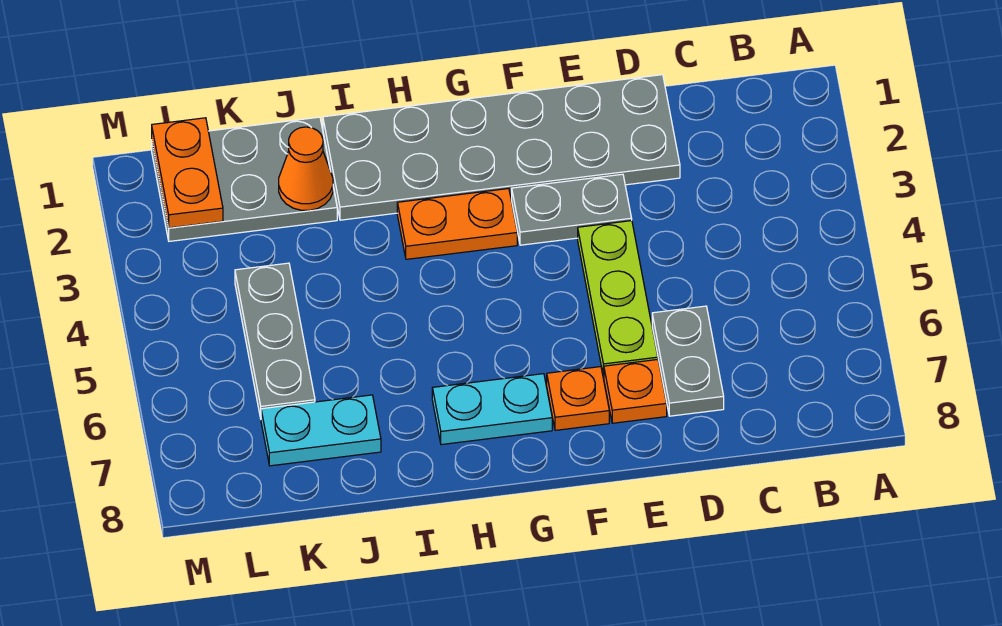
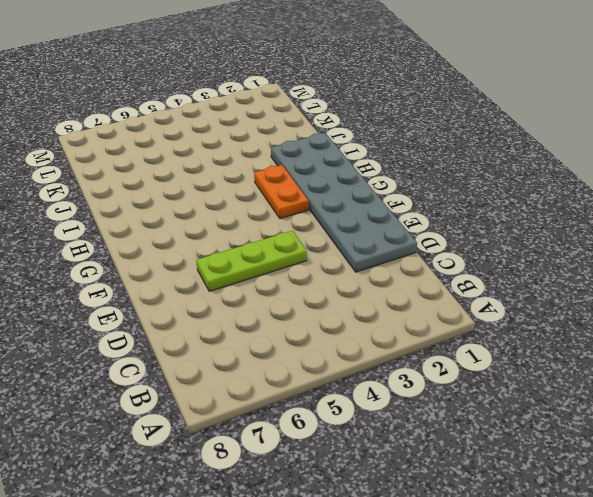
none -> grey plate D6:D7 level 1
none -> grey plate E3:F3 level 1
none -> orange plate E7 level 1

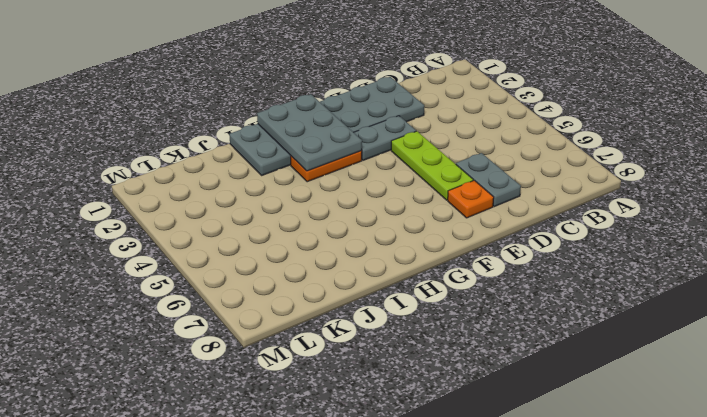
grey plate G1:H3 level 2 -> grey plate J1:L2 level 1
none -> orange plate F7 level 1
none -> cyan plate G7:H7 level 1
none -> cyan plate J7:K7 level 1

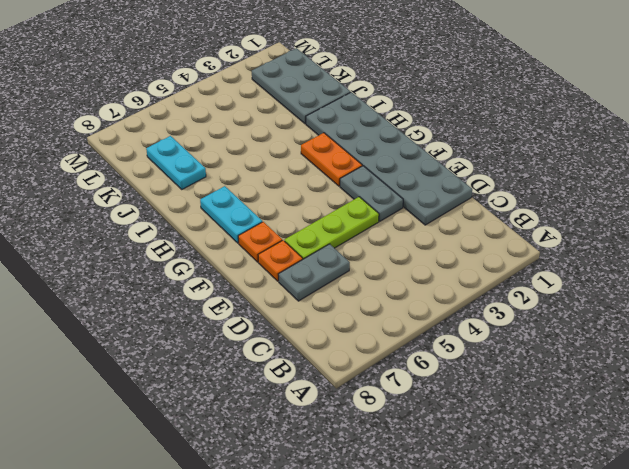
none -> grey plate K4:K6 level 1
none -> orange cone J2 level 2
none -> orange plate L1:L2 level 2

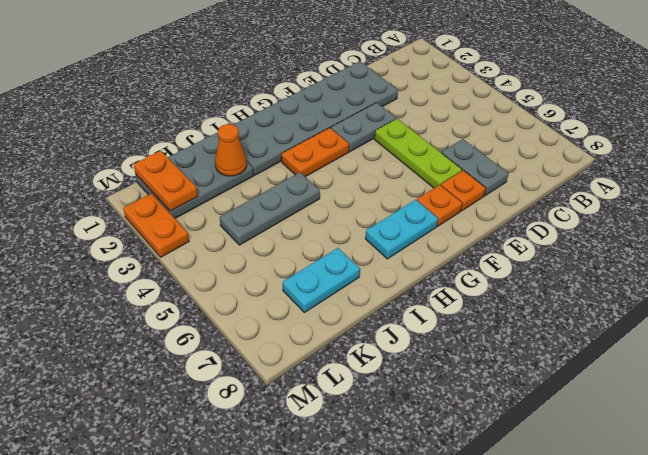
grey plate I4:K4 level 1 -> grey plate K4:K6 level 1
orange plate M2:M3 level 1 -> none

